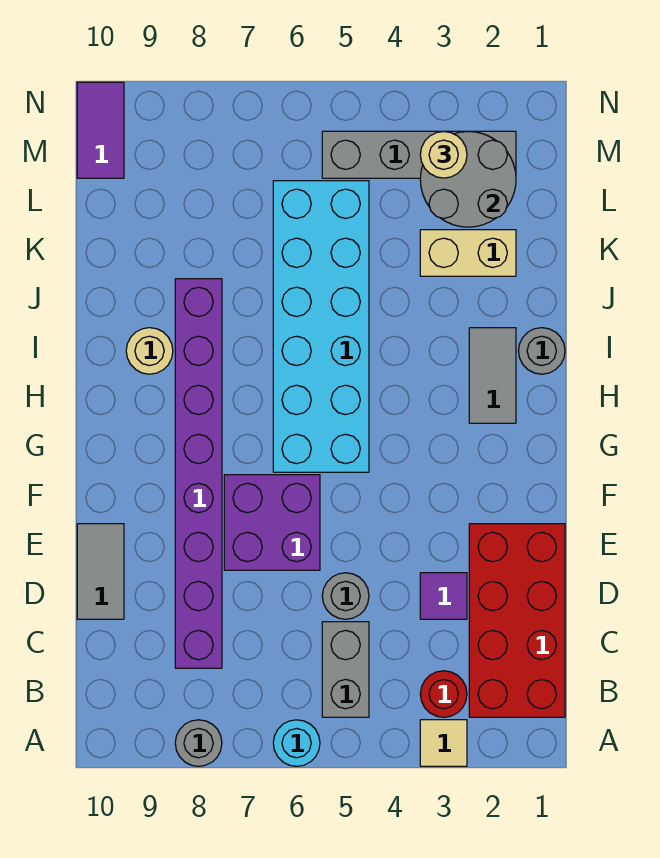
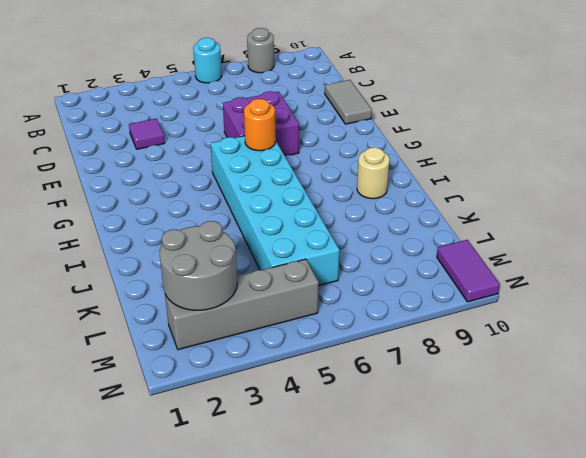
orange round brick G6 level 2 -> none
none -> tan tile A3 level 1
none -> red brick B1:E2 level 1
none -> red round brick B3 level 1

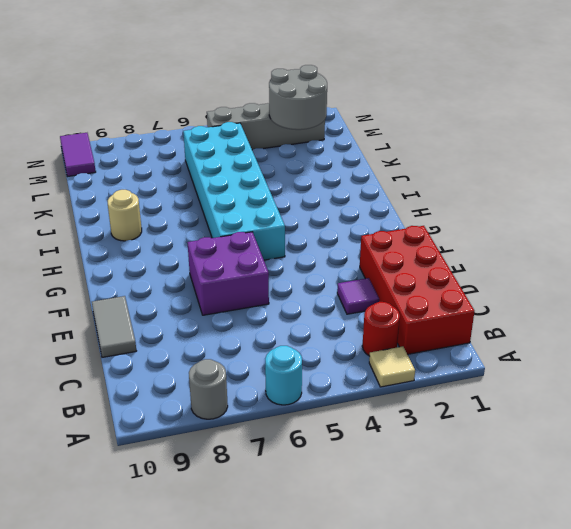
none -> grey brick B5:C5 level 1
none -> purple brick C8:J8 level 1
none -> grey round brick D5 level 1

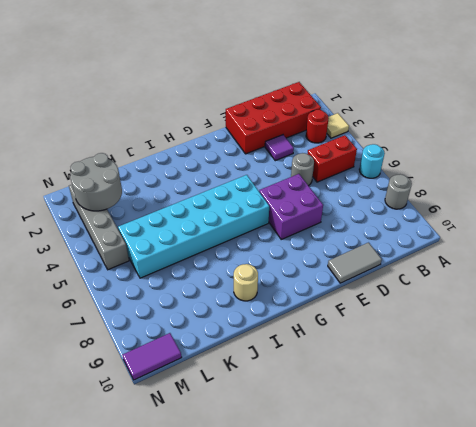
red brick B5:C5 level 1 -> grey brick B5:C5 level 1
none -> purple brick C8:J8 level 1
none -> grey tile H2:I2 level 1
none -> grey round brick I1 level 1

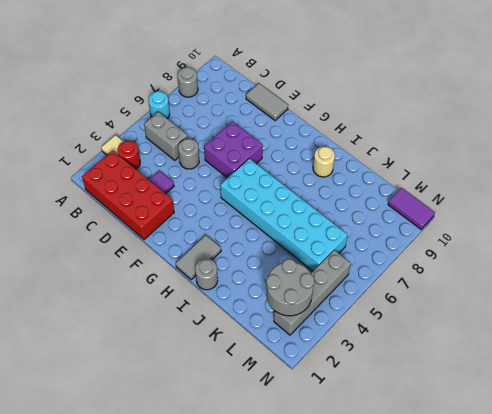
grey tile H1:H2 level 1 -> grey tile H2:I2 level 1
none -> purple brick C8:J8 level 1
none -> tan brick K2:K3 level 1
none -> tan round brick M3 level 3

